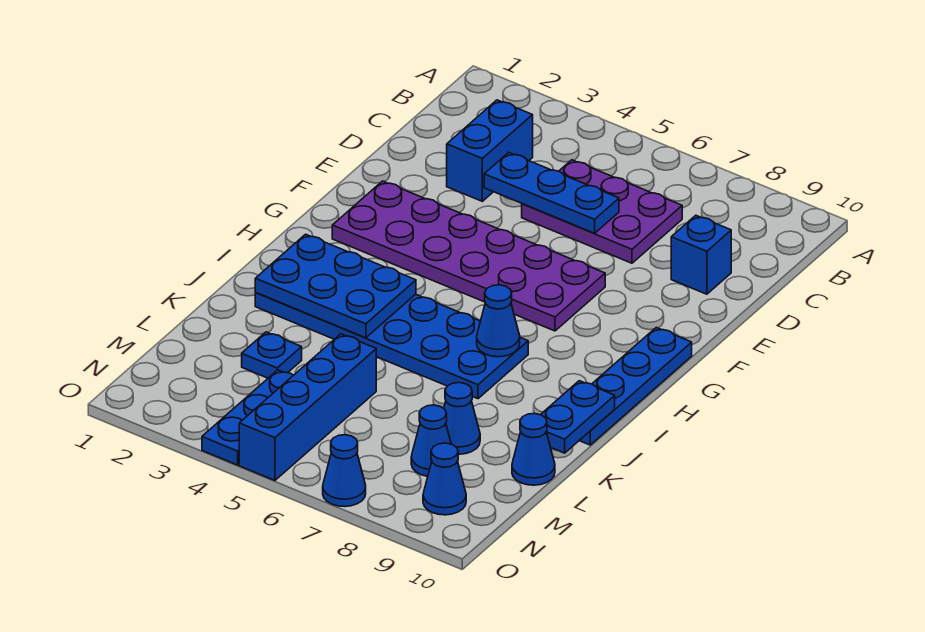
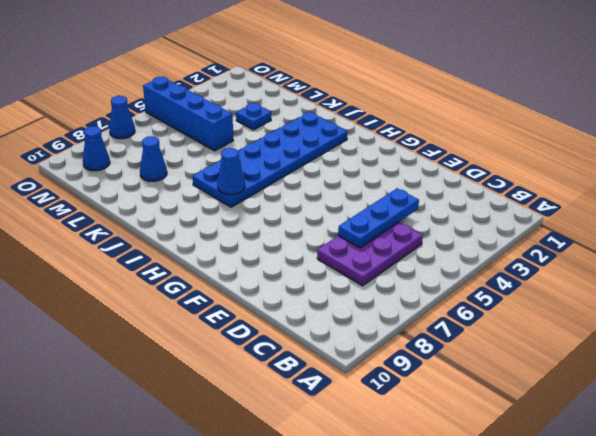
none -> blue brick C3:D3 level 1
none -> blue brick D9 level 1
none -> purple plate F2:G7 level 1

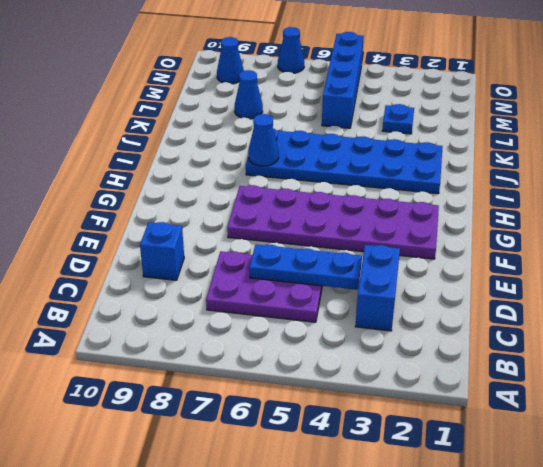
none -> blue plate G10:J10 level 1
none -> blue cone L10 level 1
none -> blue plate M4:O4 level 1

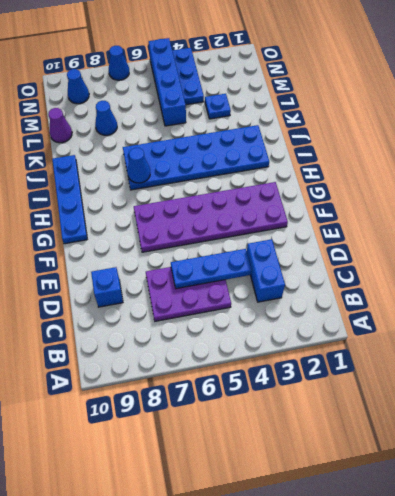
purple cone L10 level 1 -> blue cone L10 level 1
none -> blue cone M8 level 1
none -> blue plate I2:J4 level 2
none -> blue plate J10:K10 level 2

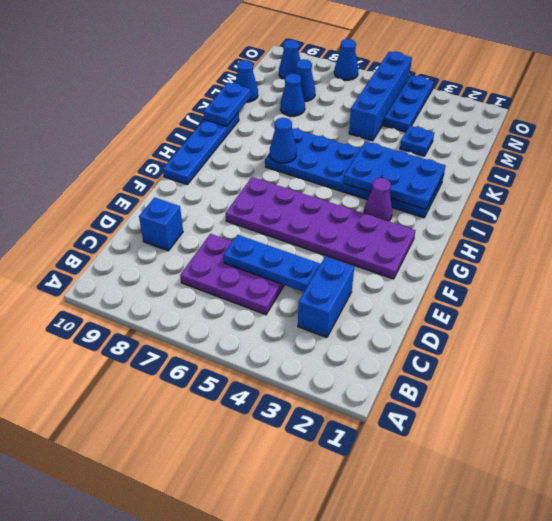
purple cone H3 level 1 -> none

